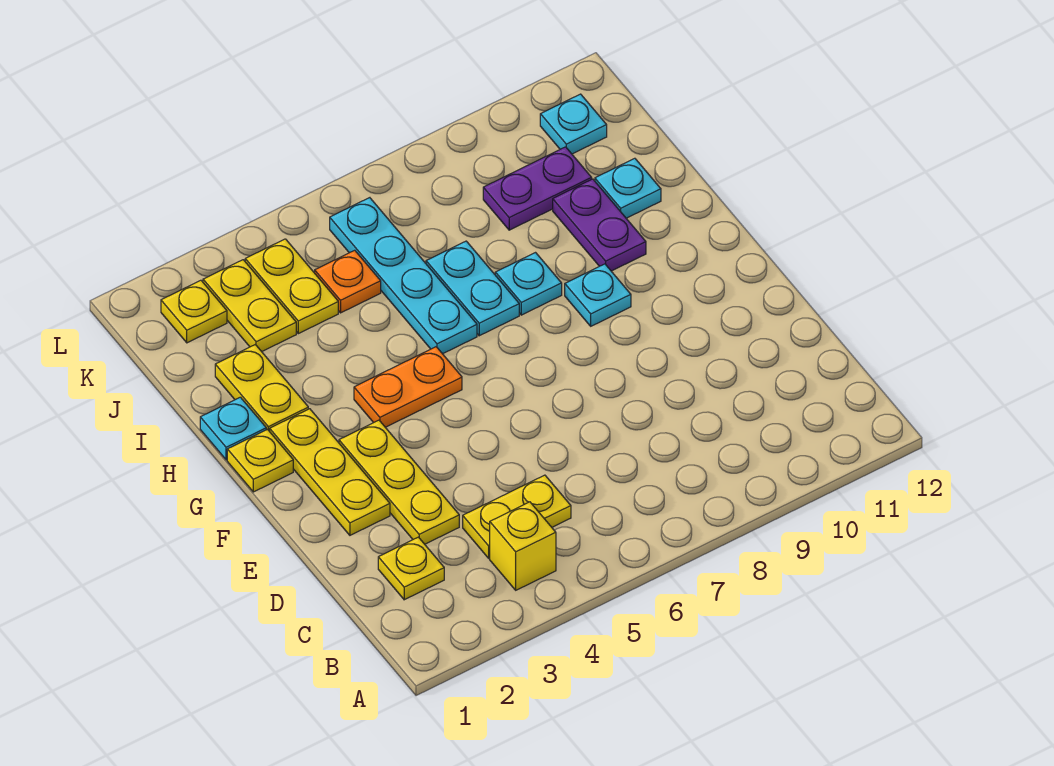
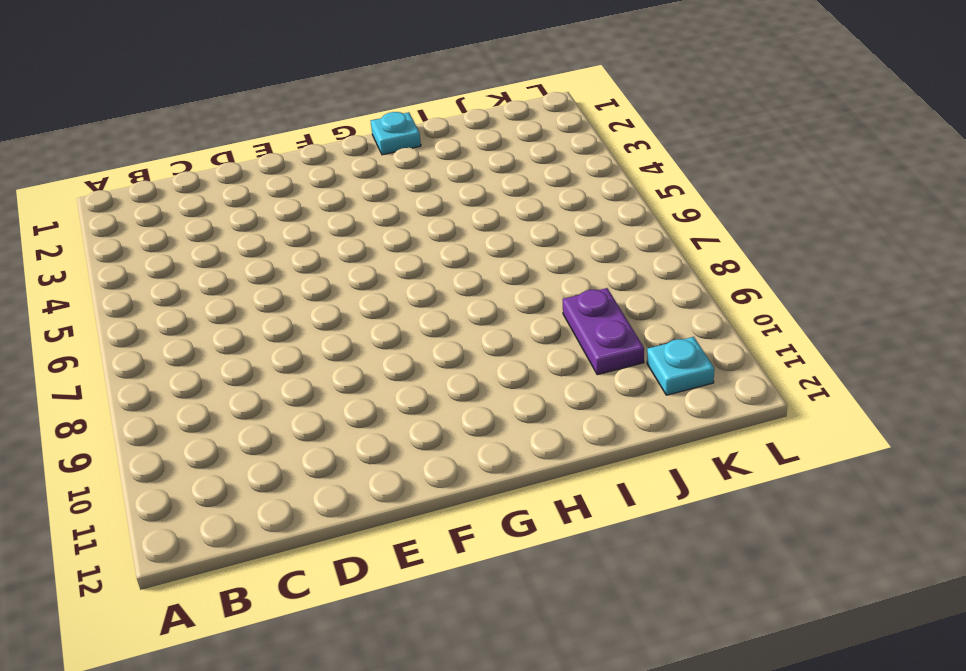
none -> yellow brick B4 level 1
none -> yellow plate C2 level 1
none -> yellow plate C4:C5 level 1

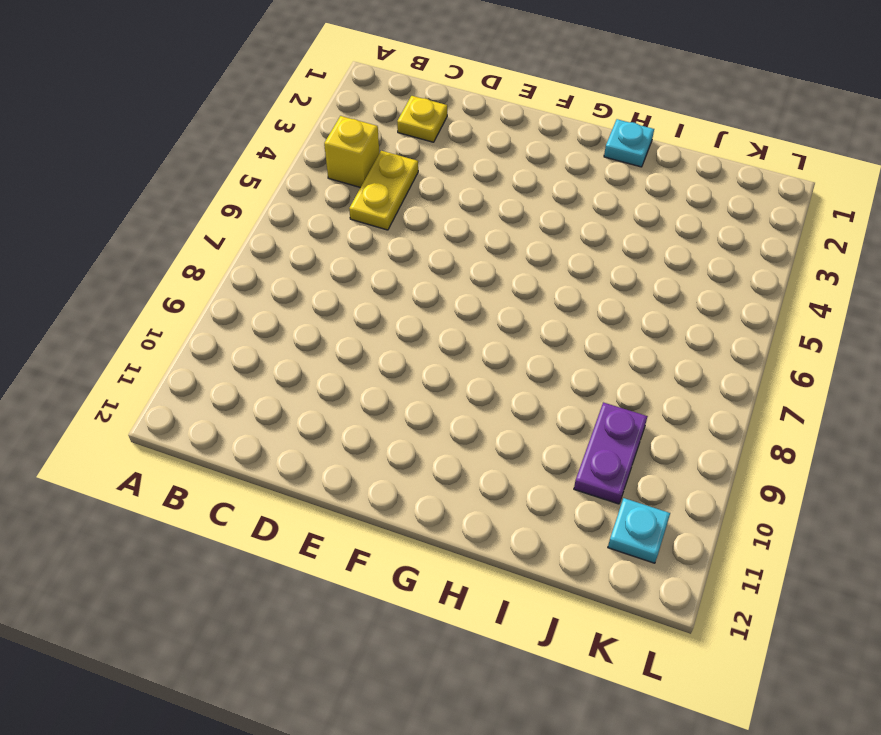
none -> yellow plate D3:F3 level 1
none -> yellow plate E2:G2 level 1
none -> yellow plate G1 level 1

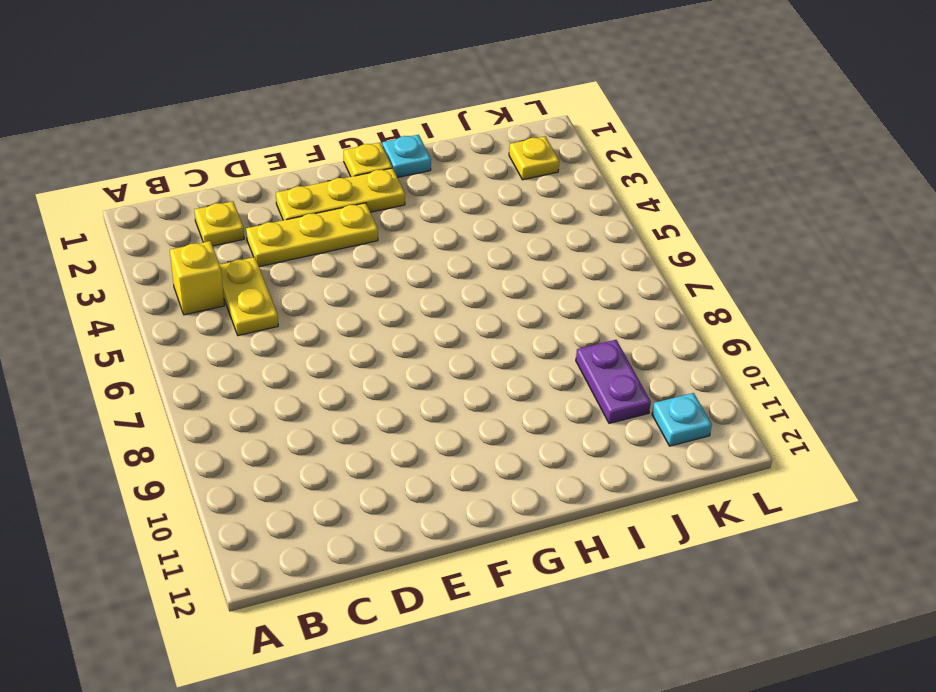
none -> orange plate G4:G5 level 1
none -> cyan plate G9 level 1
none -> yellow plate H2:I2 level 1

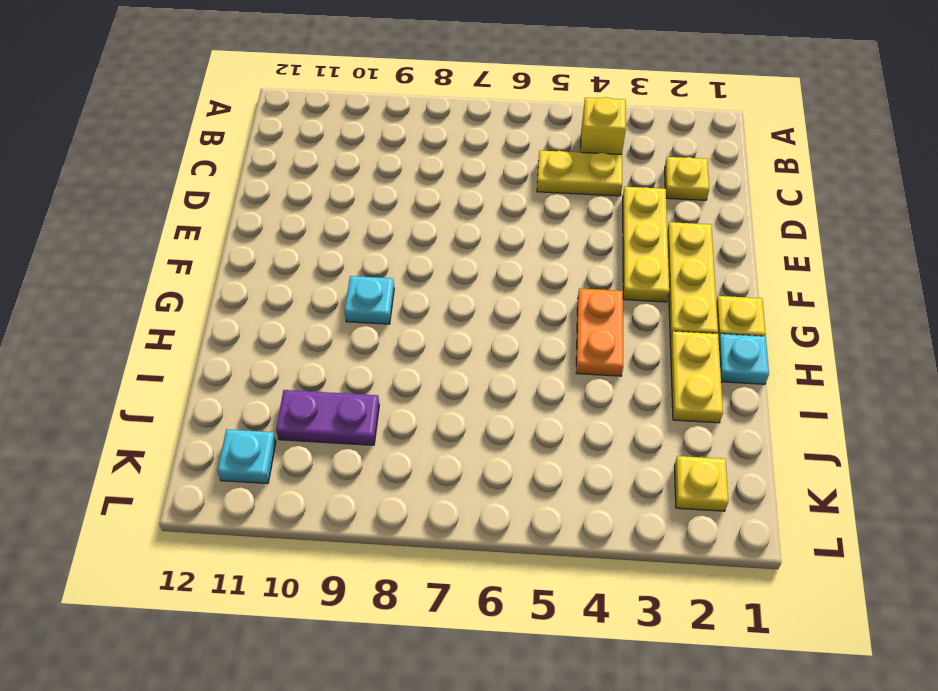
orange plate G4:H4 level 1 -> orange plate G4:G5 level 1
none -> cyan plate H6:K6 level 1
none -> cyan plate H7:I7 level 1
none -> cyan plate H8 level 1

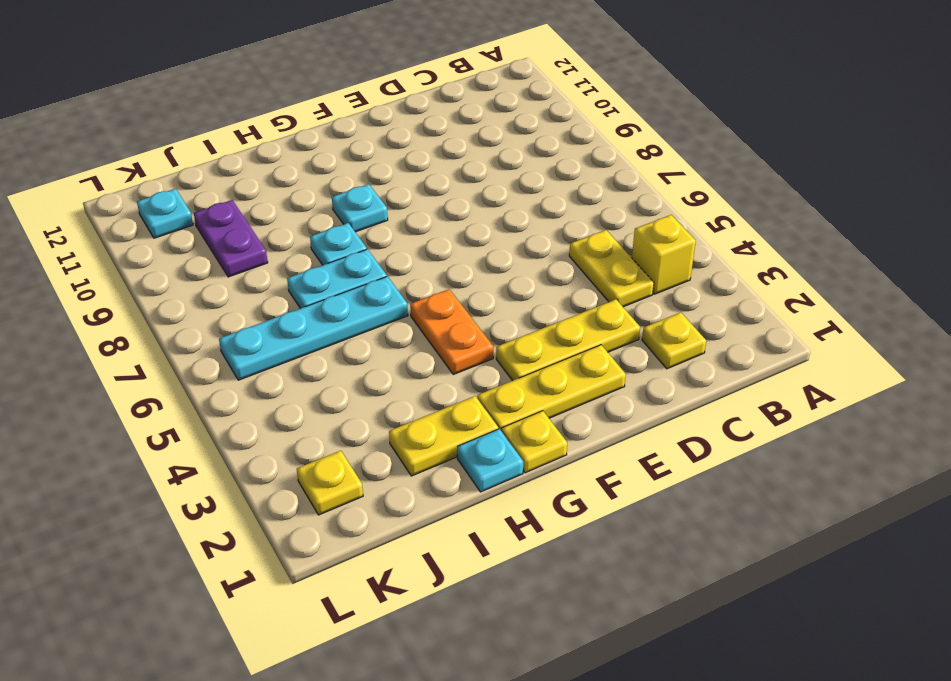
none -> purple plate H10:I10 level 1
none -> cyan plate I11 level 1
none -> yellow plate J3:K3 level 1

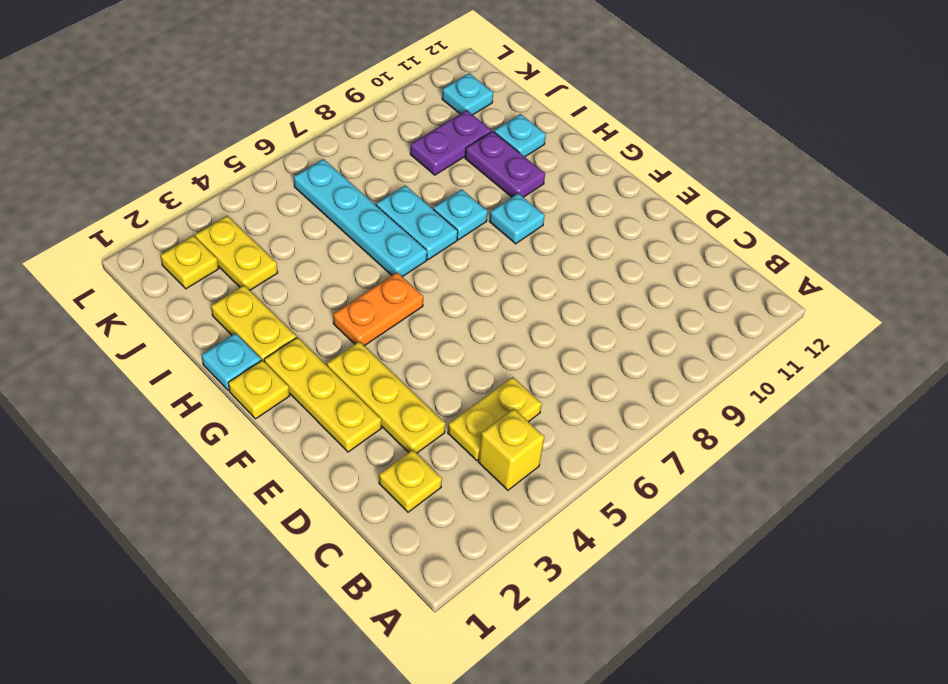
none -> yellow plate J4:K4 level 1
none -> orange plate J5 level 1

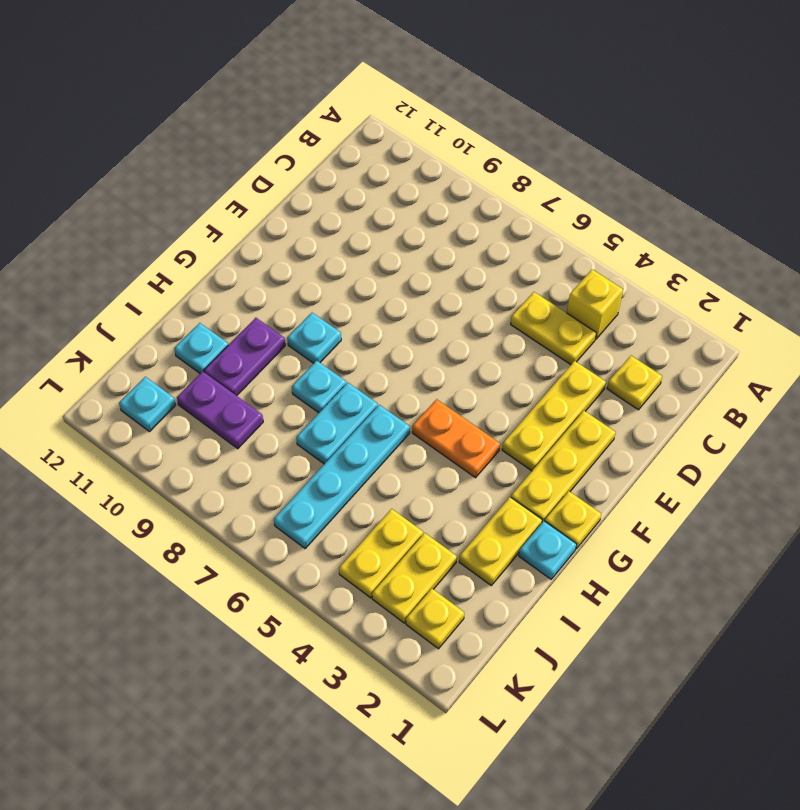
none -> orange plate J5 level 1

